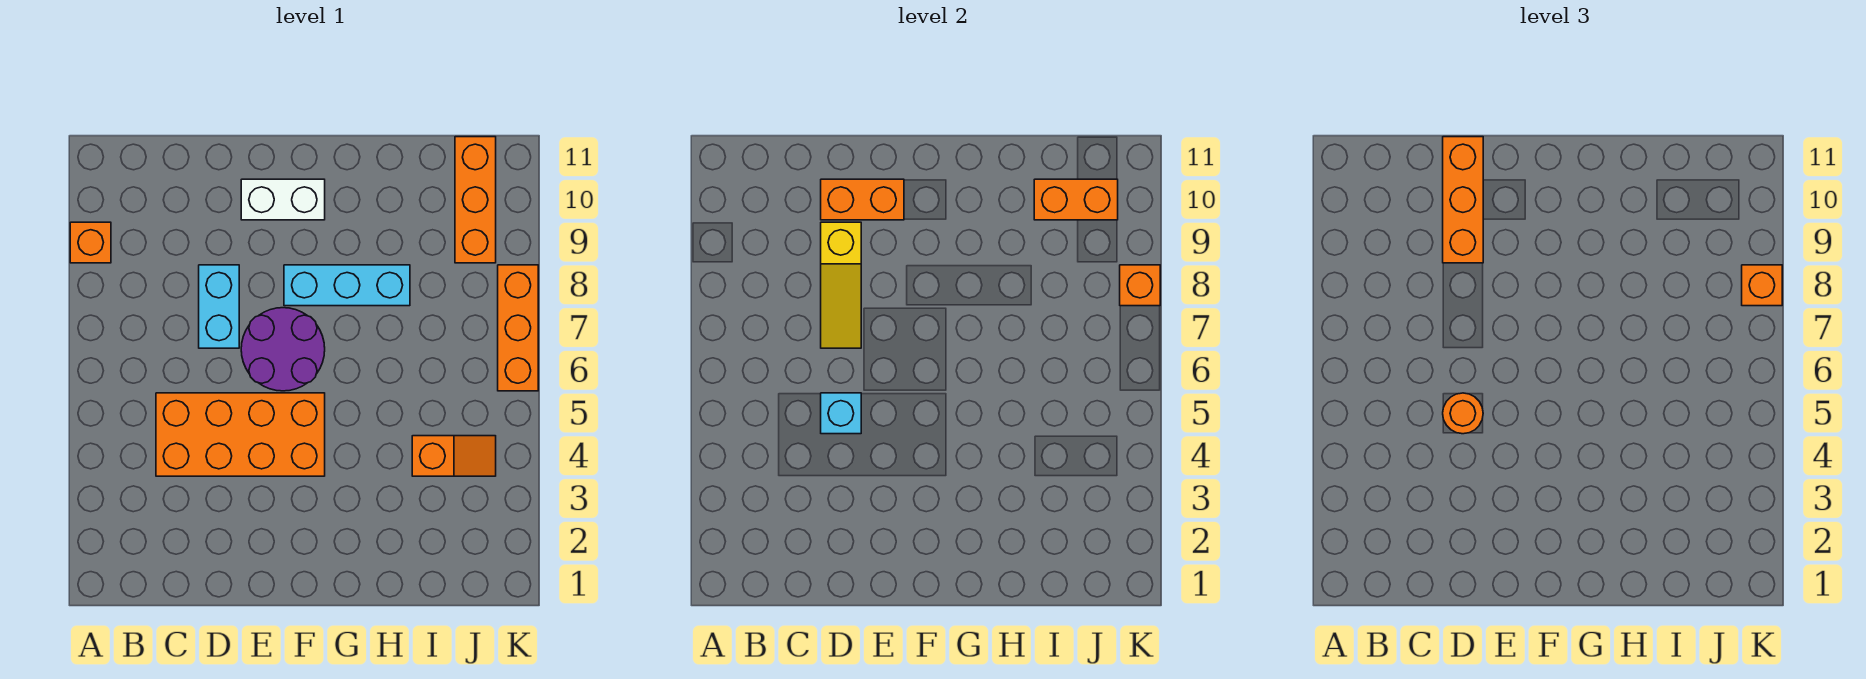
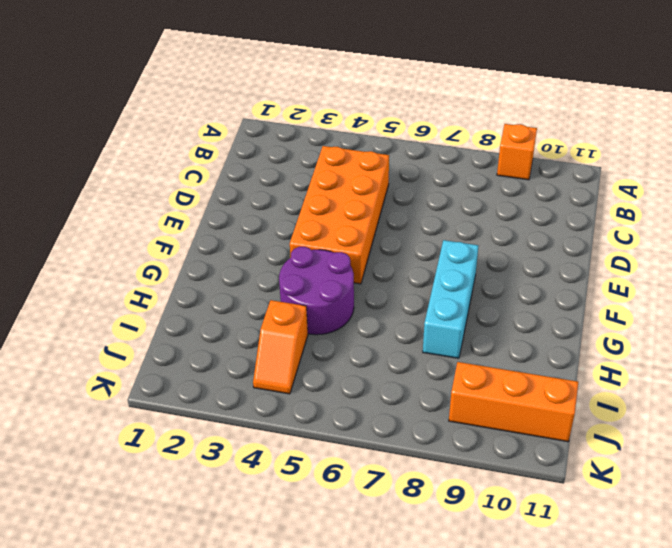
purple round brick G4:H5 level 1 -> purple round brick E6:F7 level 1
none -> cyan brick D7:D8 level 1
none -> white brick E10:F10 level 1
none -> orange brick K6:K8 level 1

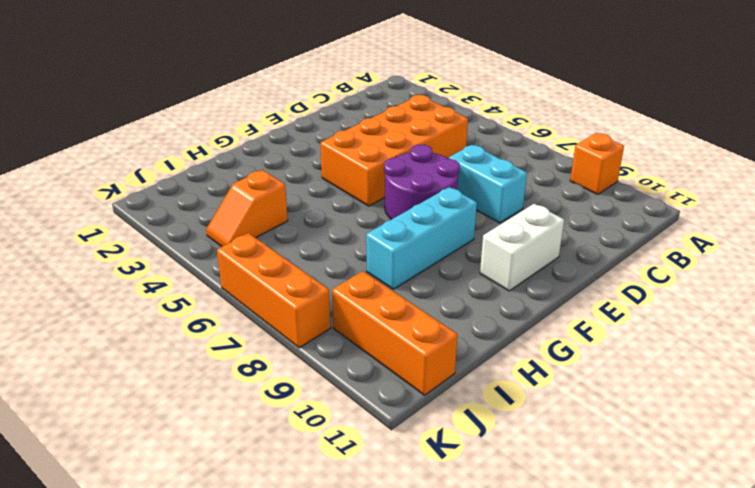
none -> cyan brick D5 level 2
none -> yellow slope D7:D9 level 2 top 9
none -> orange brick D10:E10 level 2

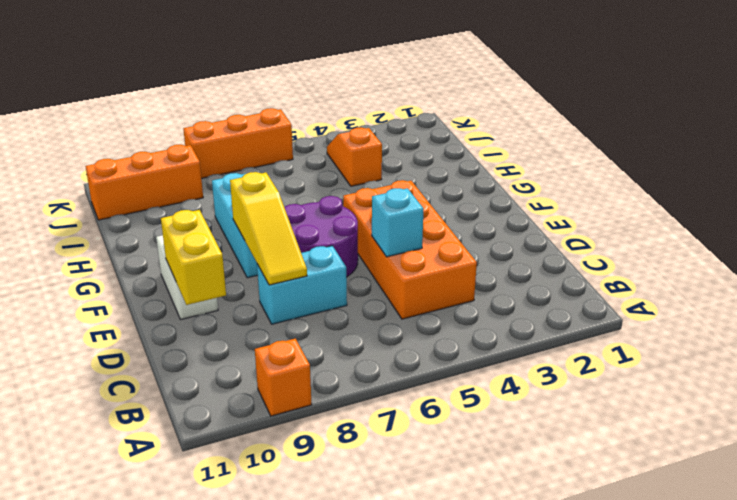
yellow slope D8:F8 level 2 top F -> yellow slope D7:D9 level 2 top 9
yellow brick D10:E10 level 2 -> orange brick D10:E10 level 2
none -> orange brick I10:J10 level 2
none -> orange brick K8 level 2
none -> orange round brick D5 level 3

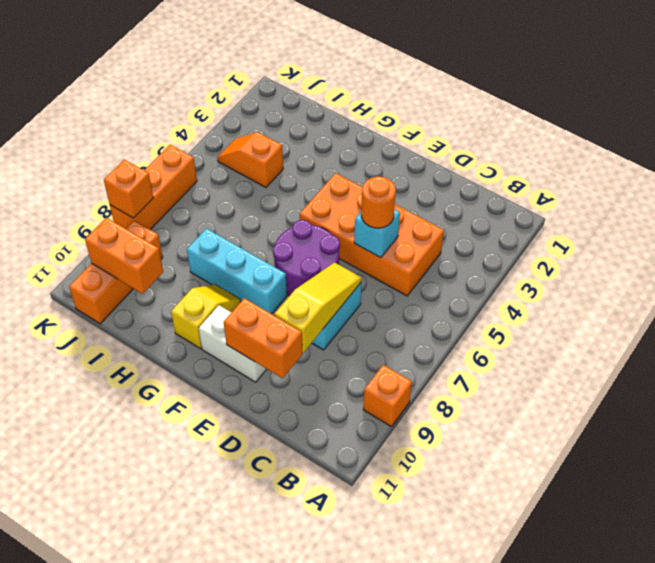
yellow slope G9:G10 level 1 top 10 -> none
none -> orange brick D9:D11 level 3
none -> orange brick K8 level 3

